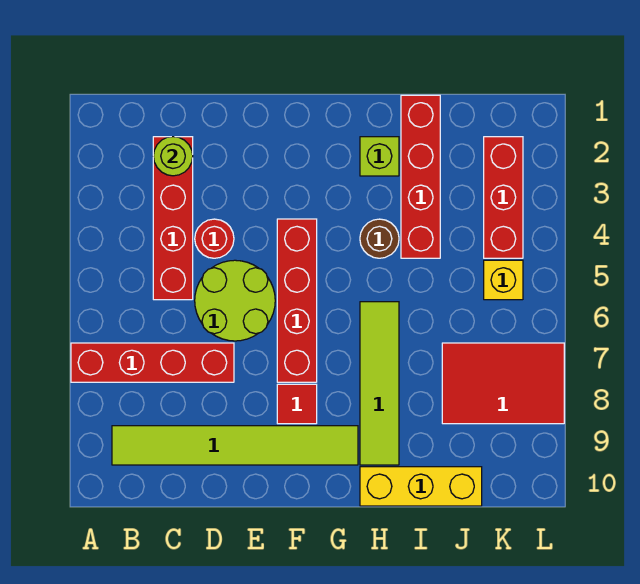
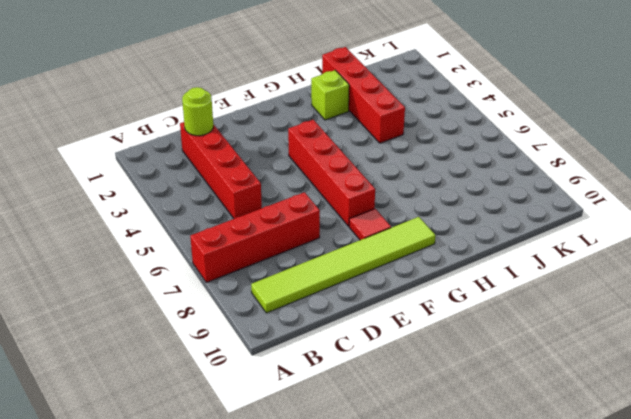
none -> red round brick D4 level 1
none -> lime round brick D5:E6 level 1
none -> brown round brick H4 level 1

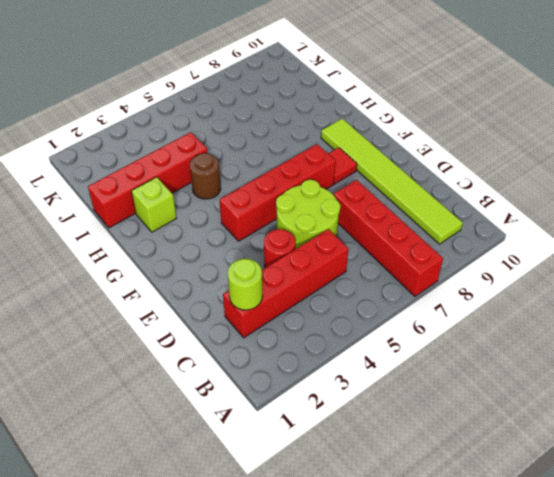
none -> lime tile H6:H9 level 1
none -> yellow brick H10:J10 level 1
none -> red tile J7:L8 level 1

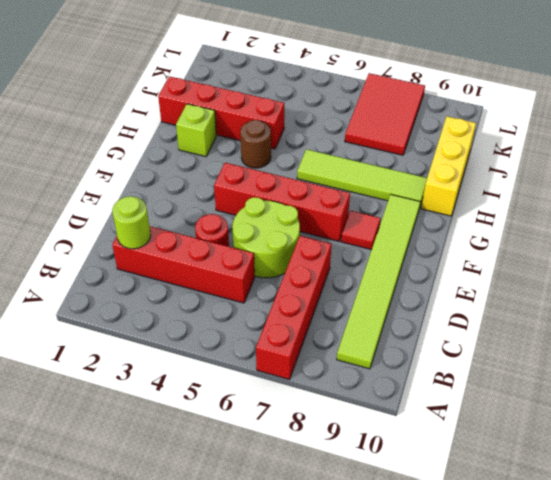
none -> red brick K2:K4 level 1
none -> yellow brick K5 level 1

